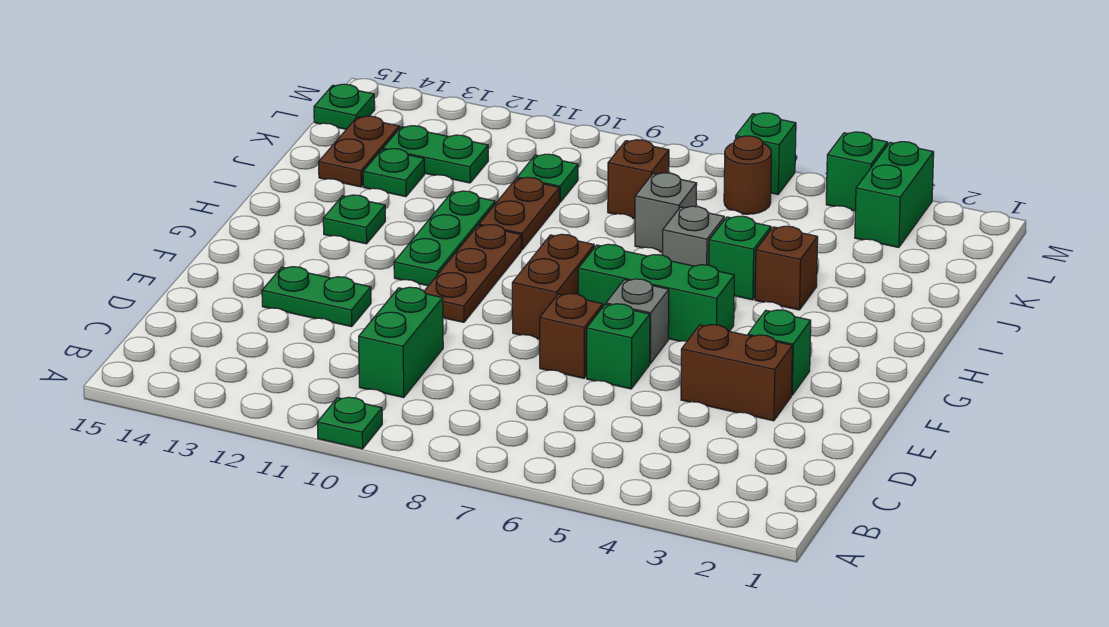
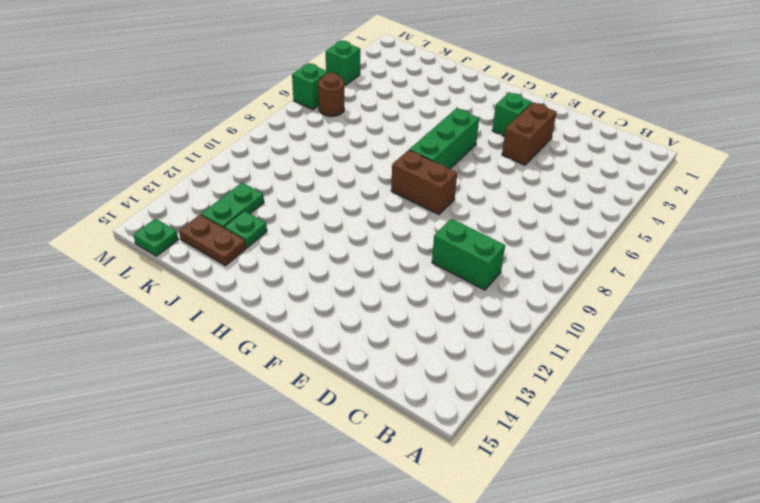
none -> green plate A10 level 1
none -> green brick E6 level 1
none -> brown brick E7 level 1

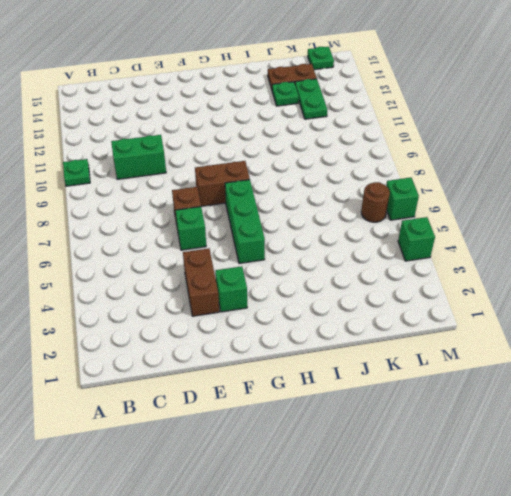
none -> green plate E12:E13 level 1
none -> grey brick F6 level 1
none -> brown plate F10:H10 level 1

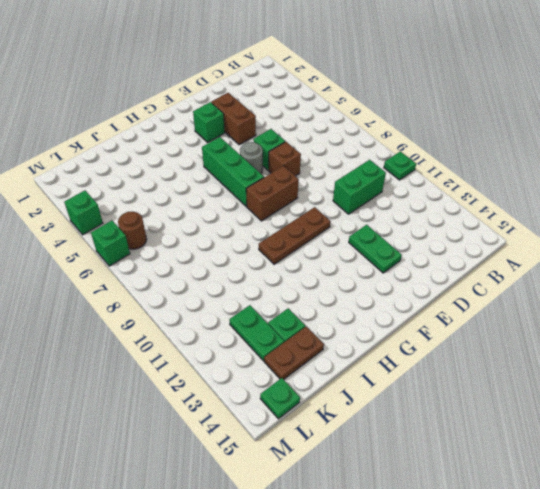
grey round brick F6 level 1 -> grey brick F6 level 1
none -> green plate G11:I11 level 1
none -> green plate H13 level 1
none -> brown brick I4 level 1

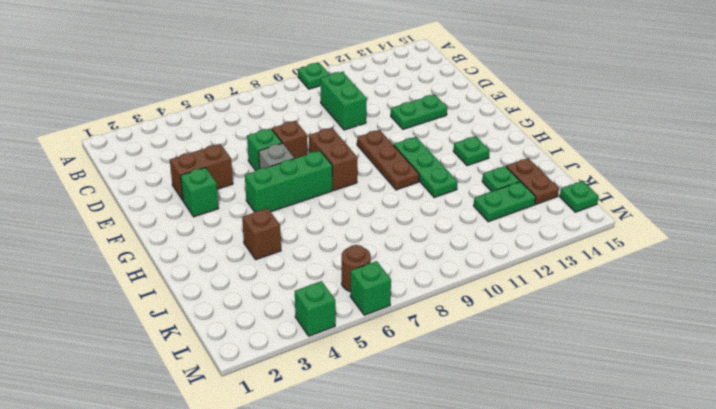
none -> green brick I5 level 1
none -> grey brick I6 level 1
none -> brown plate I10:J10 level 1

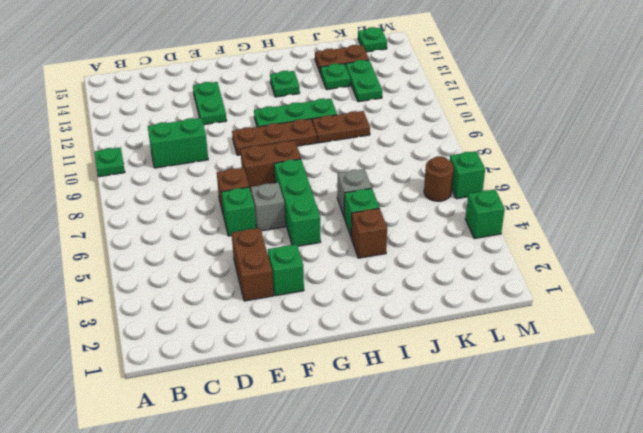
none -> grey brick J7 level 1
none -> brown brick K8 level 1
none -> green plate K10 level 1

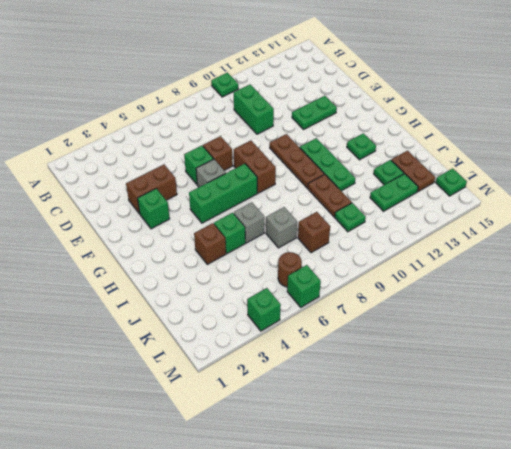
none -> green brick L3:M3 level 1

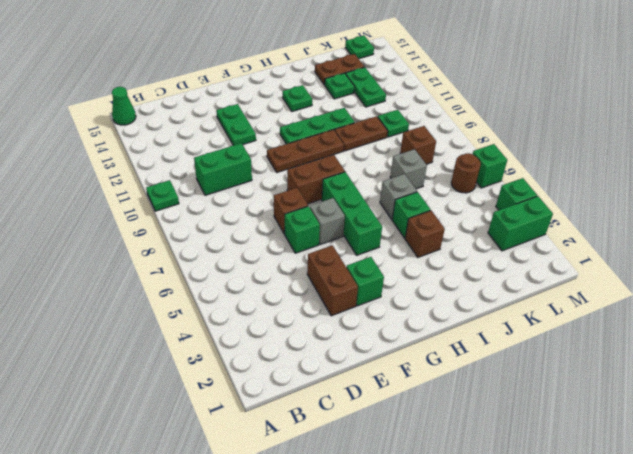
green cone A15 level 1 -> none

